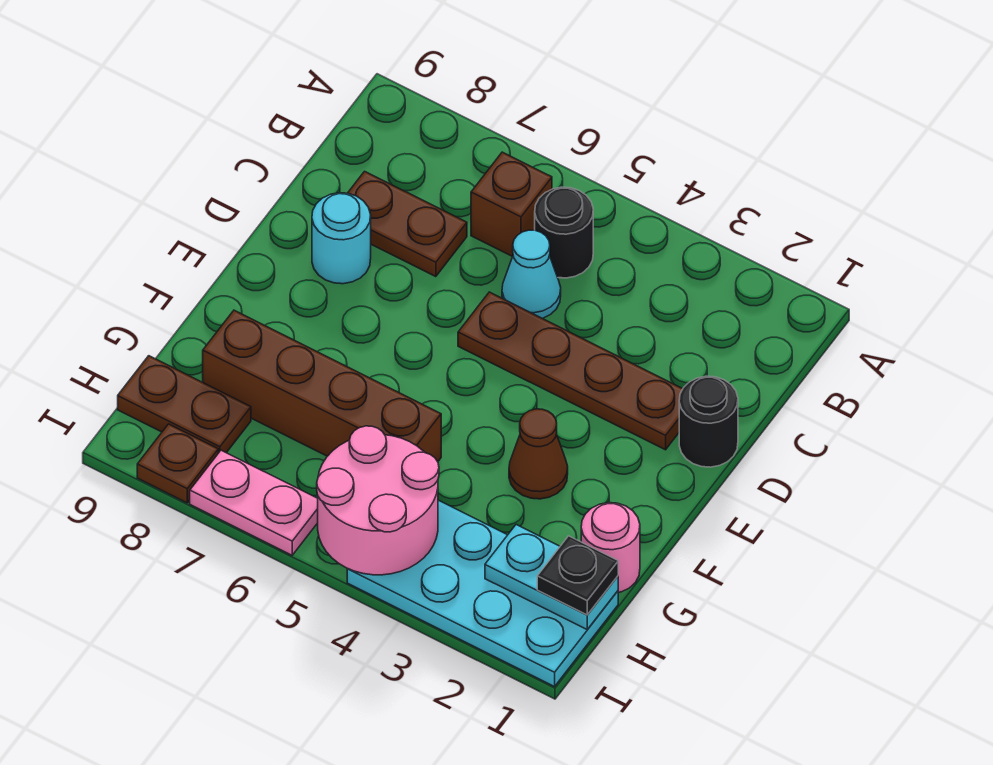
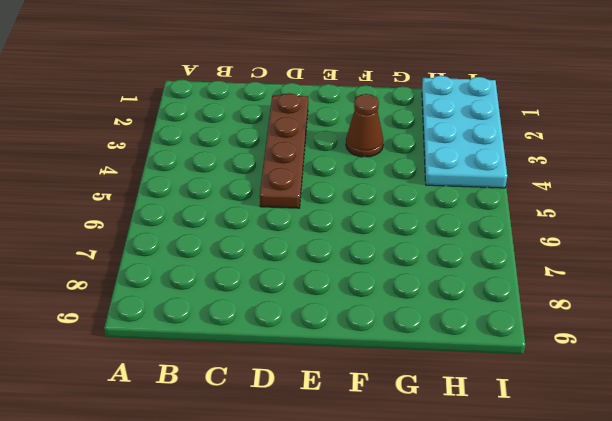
none -> black round brick B5 level 1
none -> brown brick B6 level 1
none -> cyan cone C5 level 1

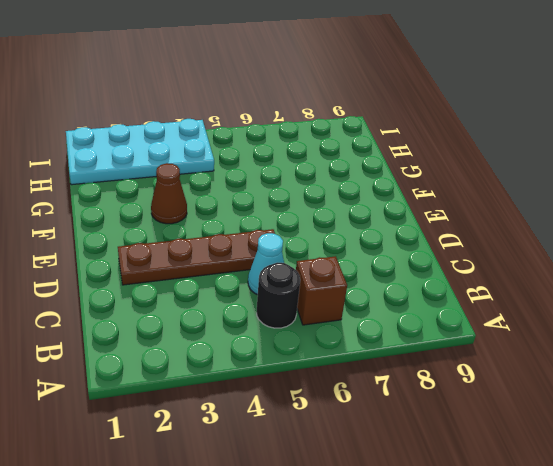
none -> brown plate C7:C8 level 1
none -> black round brick D1 level 1
none -> cyan round brick D8 level 1

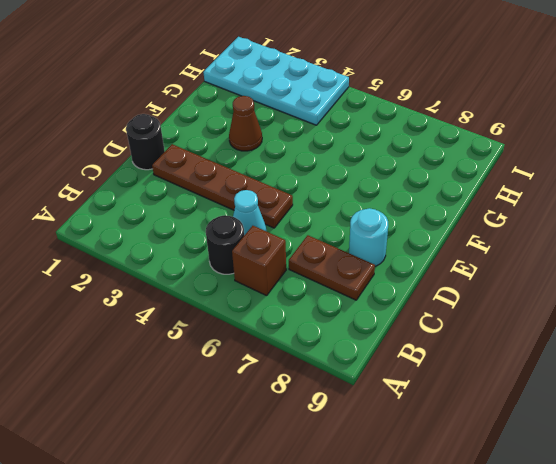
none -> pink round brick G1 level 1
none -> brown brick G5:G8 level 1
none -> brown plate H8:H9 level 1

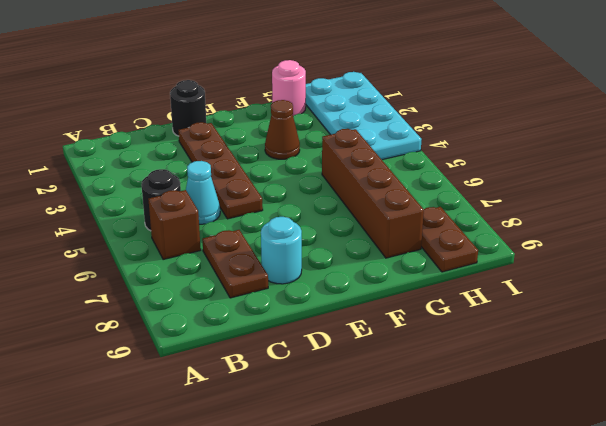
none -> pink plate I6:I7 level 1
none -> brown plate I8 level 1
none -> cyan plate H1:H2 level 2

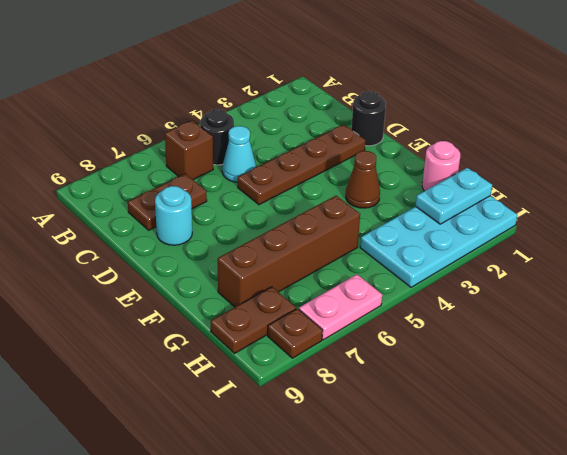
none -> pink round brick H4:I5 level 2
none -> black plate H1 level 3

